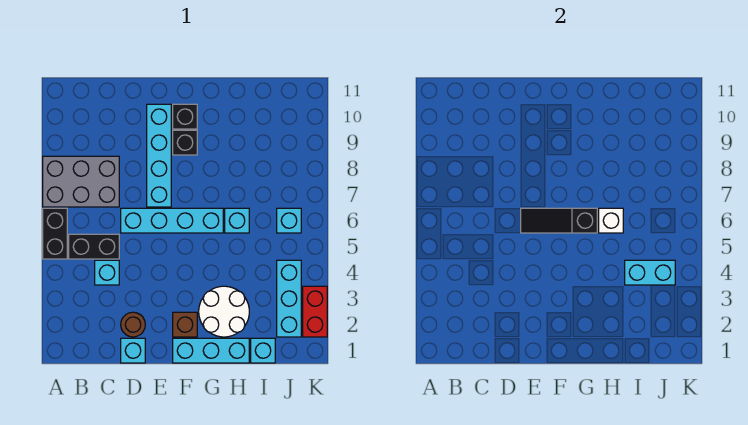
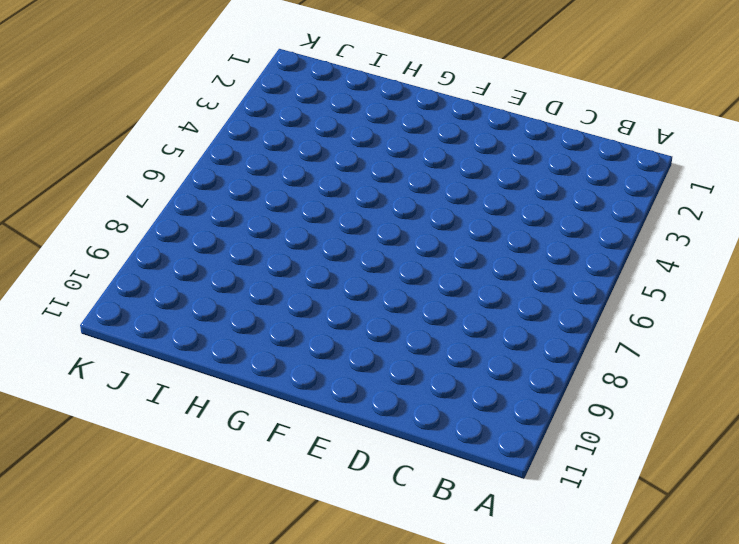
none -> black brick A5:A6 level 1
none -> grey brick A7:C8 level 1
none -> black brick B5:C5 level 1

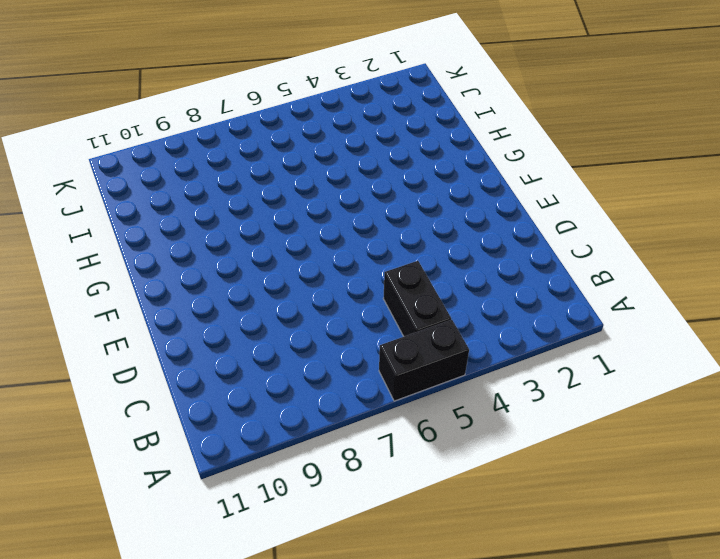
none -> grey brick A7:C8 level 1
none -> cyan brick C4 level 1
none -> cyan brick D1 level 1

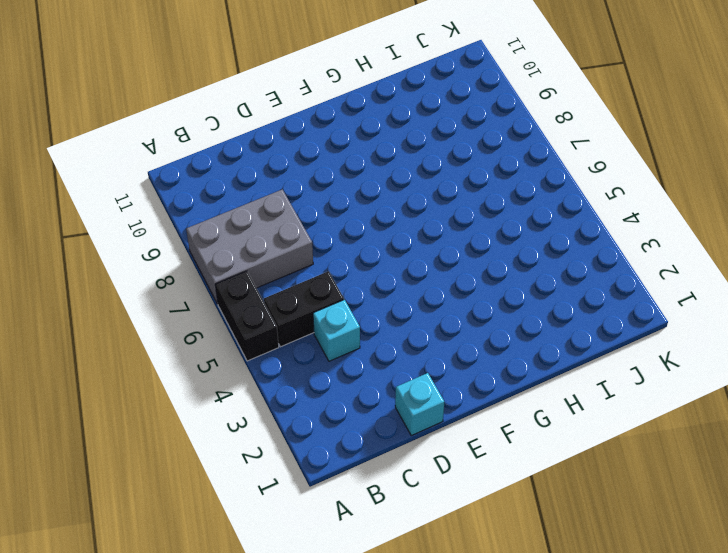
none -> brown round brick D2 level 1
none -> cyan brick D6:G6 level 1
none -> cyan brick E7:E10 level 1

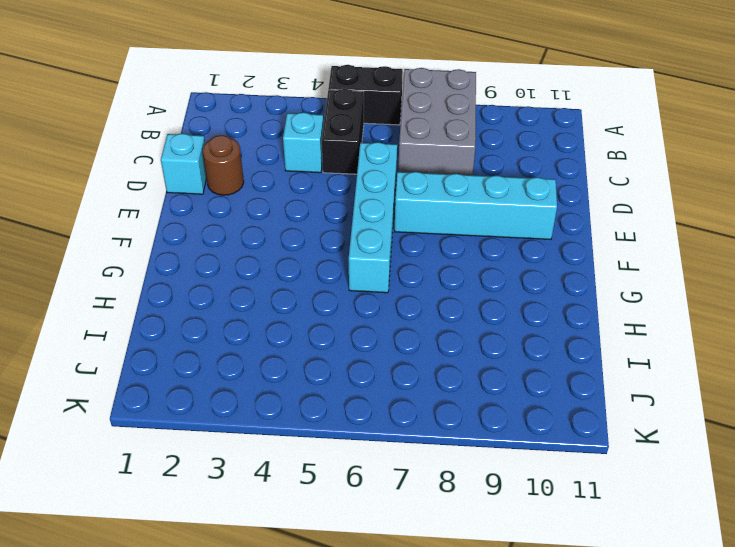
none -> cyan brick F1:H1 level 1
none -> brown brick F2 level 1
none -> black brick F9 level 1

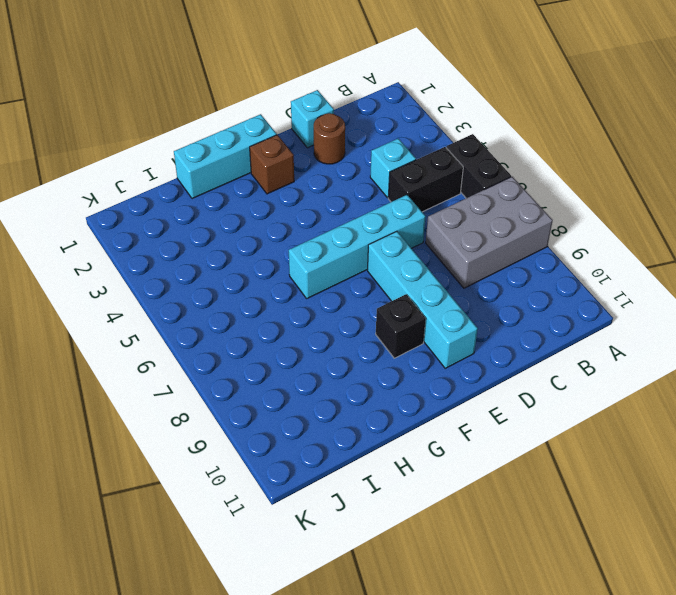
none -> black brick F10 level 1
none -> white round brick G2:H3 level 1
none -> cyan brick H6 level 1

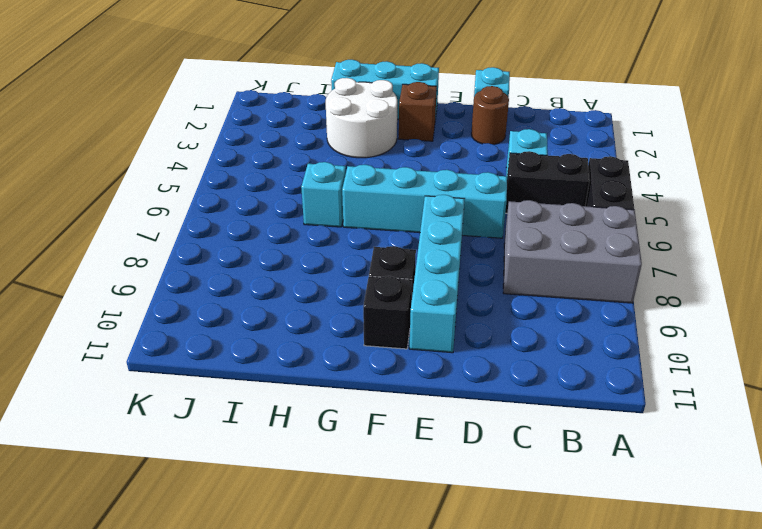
none -> cyan brick I1 level 1
none -> cyan brick J2:J4 level 1
none -> cyan brick J6 level 1

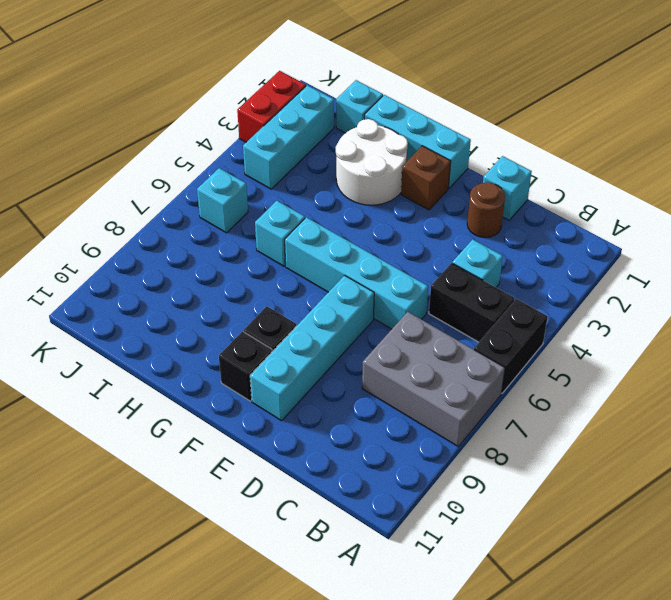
none -> black slope E6:G6 level 2 top G
none -> white brick H6 level 2
none -> cyan brick I4:J4 level 2

